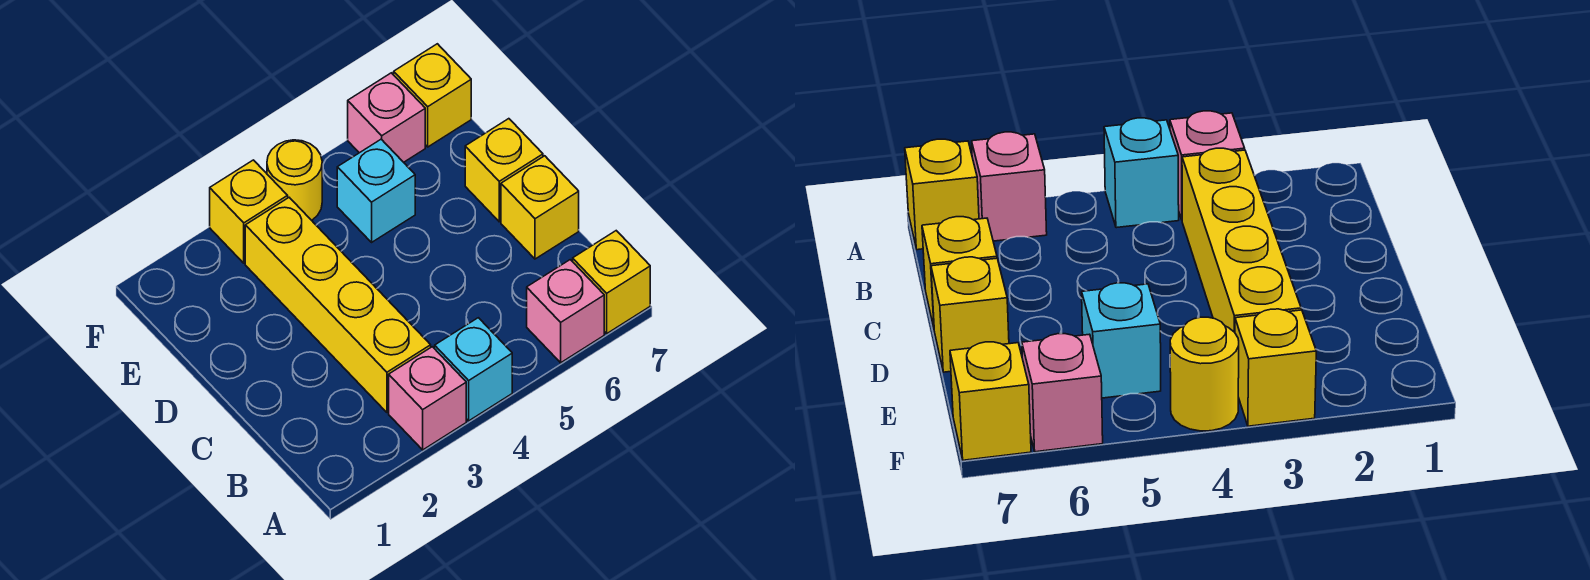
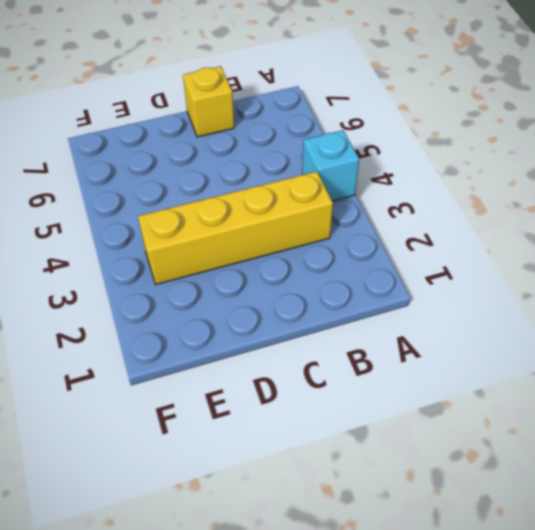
none -> pink brick A3 level 1
none -> pink brick A6 level 1
none -> yellow brick A7 level 1

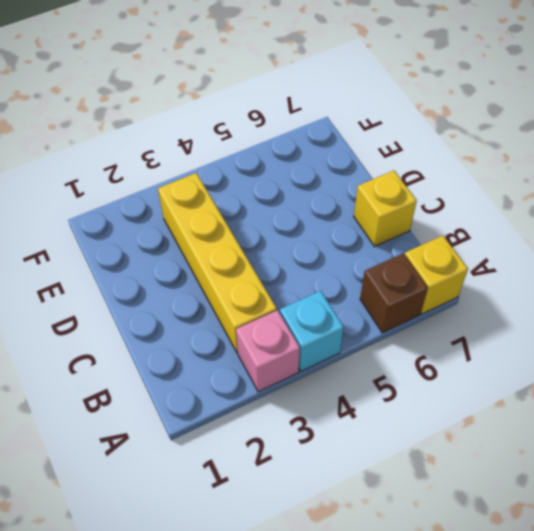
brown brick A6 level 1 -> pink brick A6 level 1
none -> yellow brick D7 level 1
none -> cyan brick E5 level 1
none -> yellow brick F3 level 1

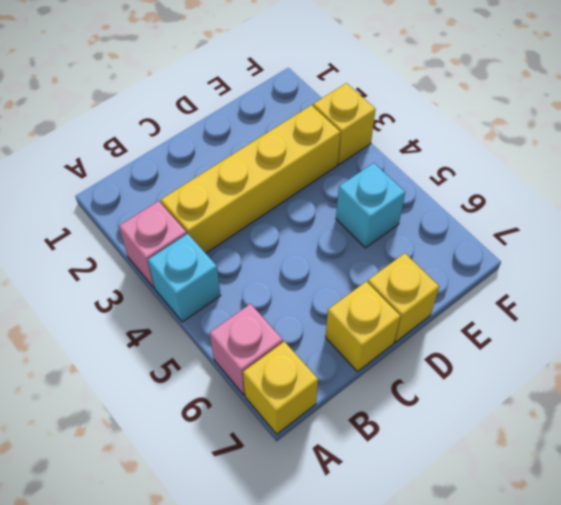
none -> yellow round brick F4 level 1
none -> pink brick F6 level 1
none -> yellow brick F7 level 1

